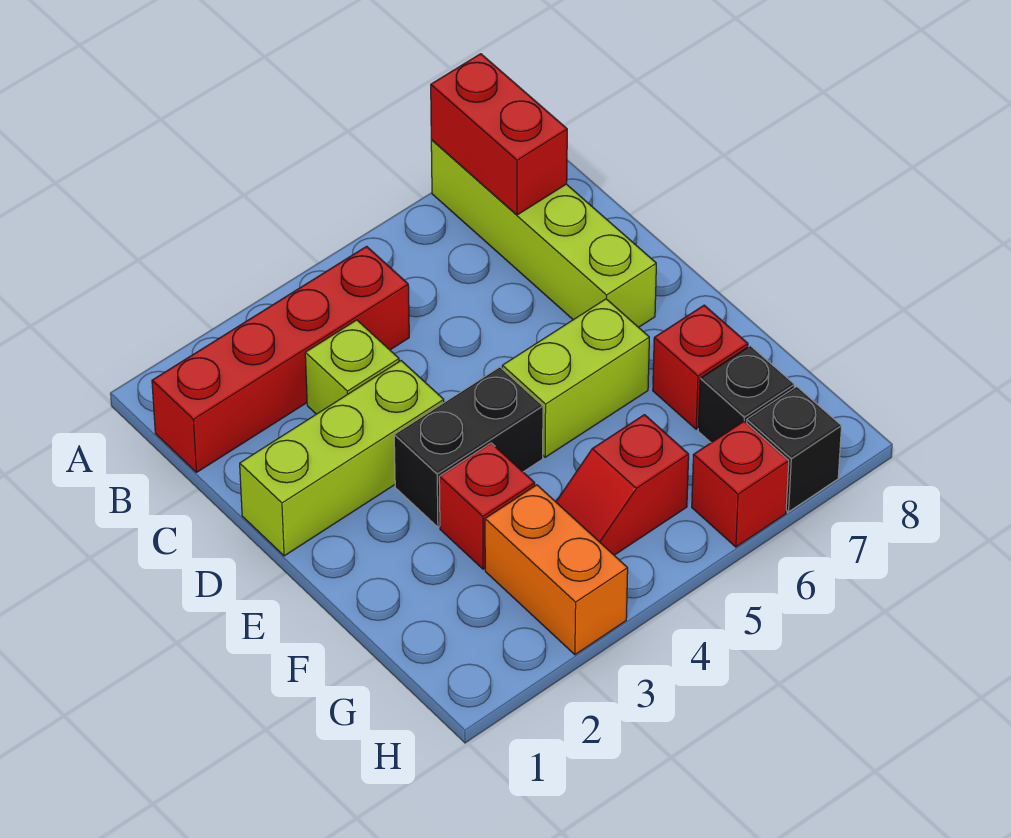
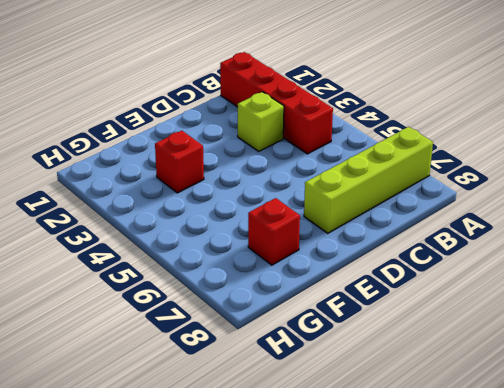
none -> lime brick D1:D3 level 1
none -> black brick E3:E4 level 1
none -> lime brick E5:E6 level 1

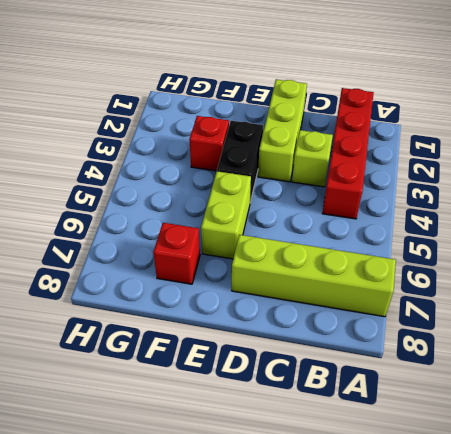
none -> orange brick G3:H3 level 1
none -> red slope G4:G5 level 1 top 5
none -> black brick G7 level 1

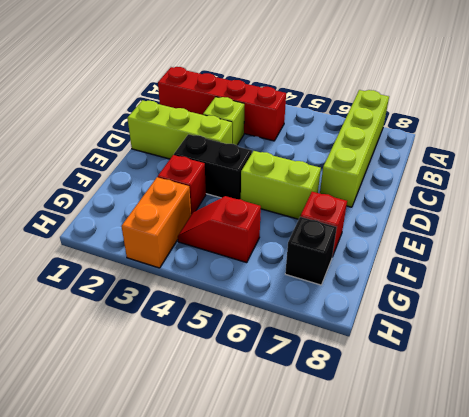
none -> red brick H6 level 1
none -> black brick H7 level 1
none -> red brick A7:B7 level 2

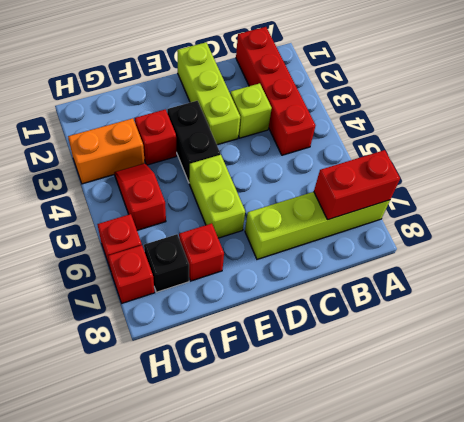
red brick H7 level 1 -> black brick H7 level 1

